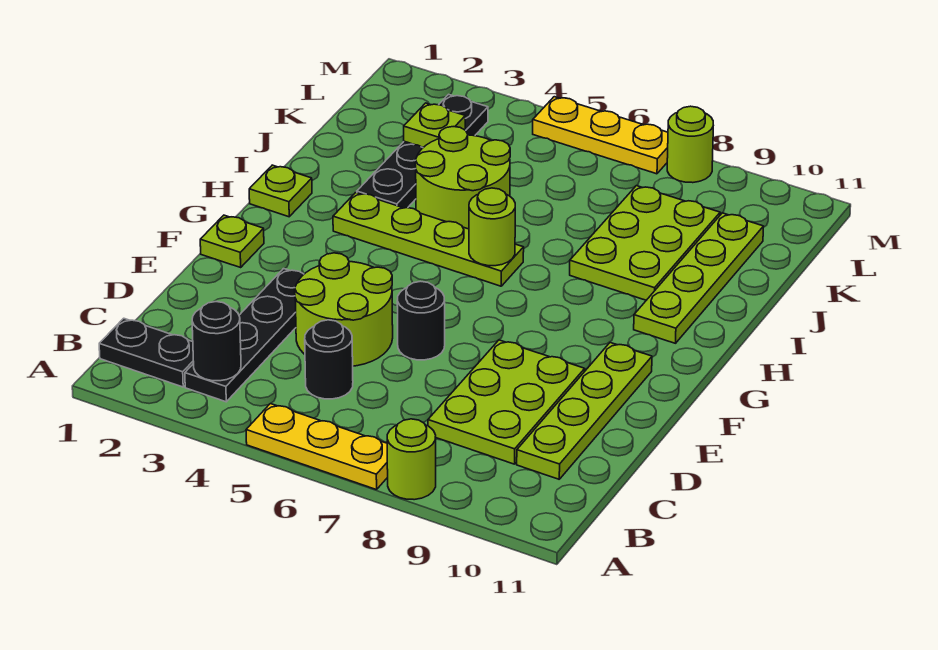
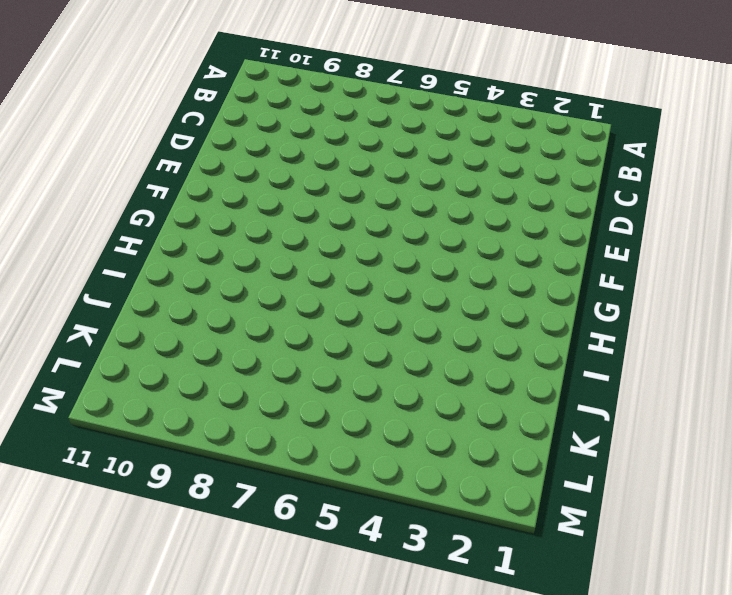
none -> yellow plate A5:A7 level 1
none -> lime round brick A8 level 1
none -> black plate B1:B2 level 1

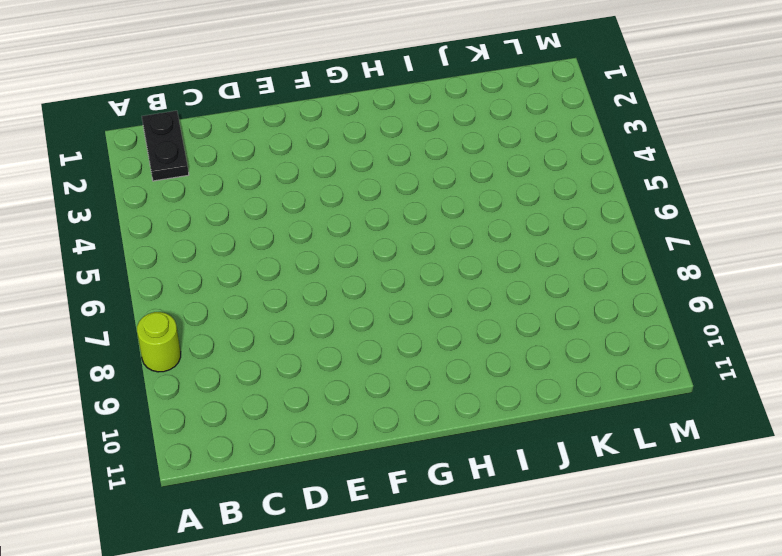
none -> yellow plate A5:A7 level 1
none -> black plate B3:E3 level 1
none -> black round brick C5 level 1

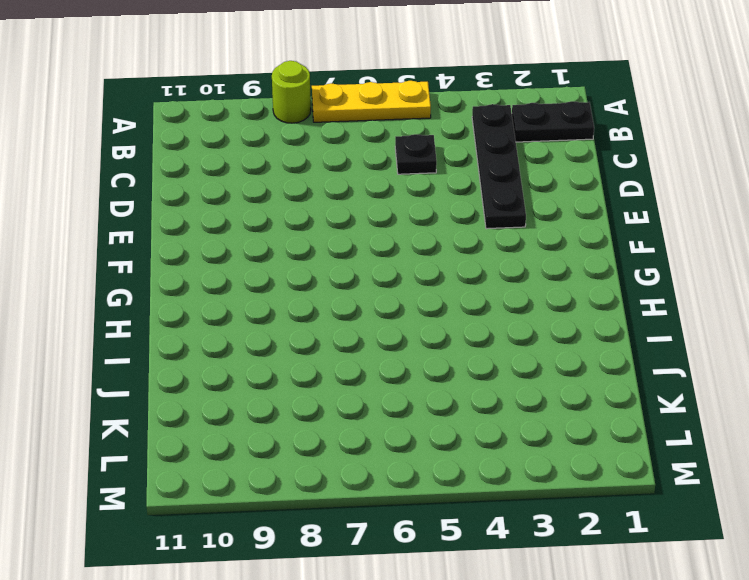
black plate C5 level 1 -> black round brick C5 level 1
none -> lime plate C8:E9 level 1
none -> lime plate C10:F10 level 1
none -> lime round brick D4:E5 level 1

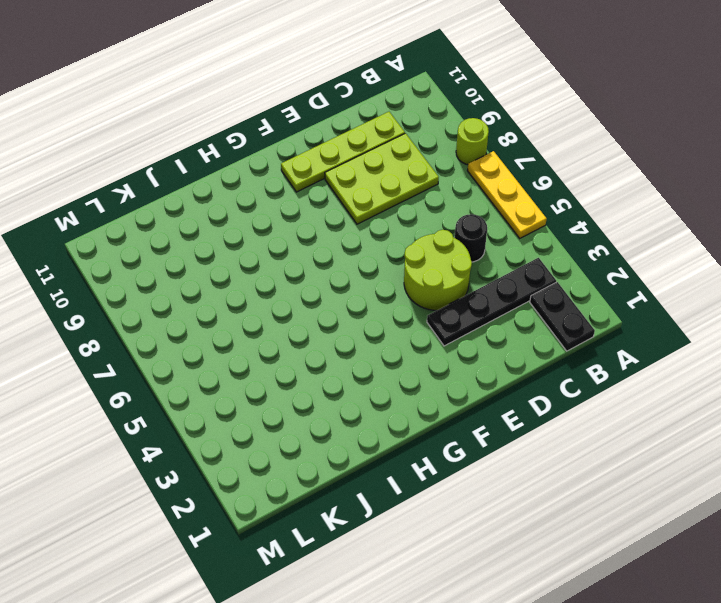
none -> black round brick E6 level 1
none -> lime plate F1 level 1
none -> lime plate H1 level 1

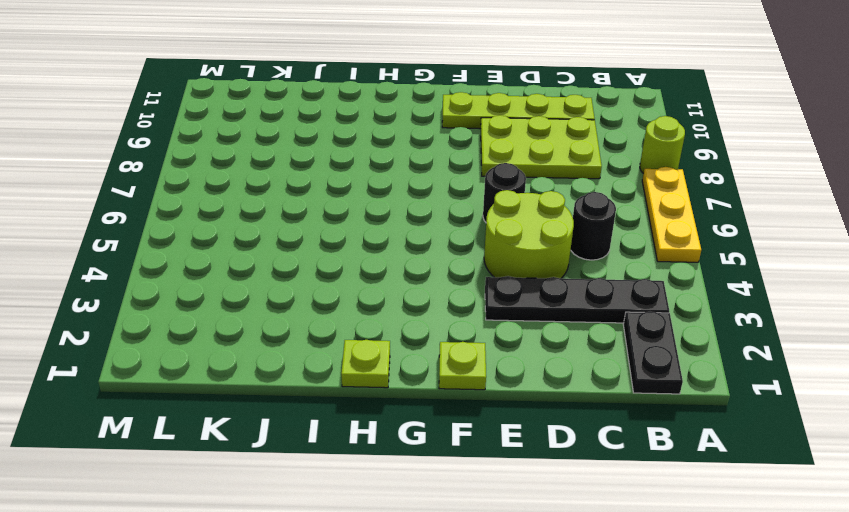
none -> lime plate H3:H6 level 1
none -> lime plate H10:K10 level 1
none -> black plate I3:L3 level 1

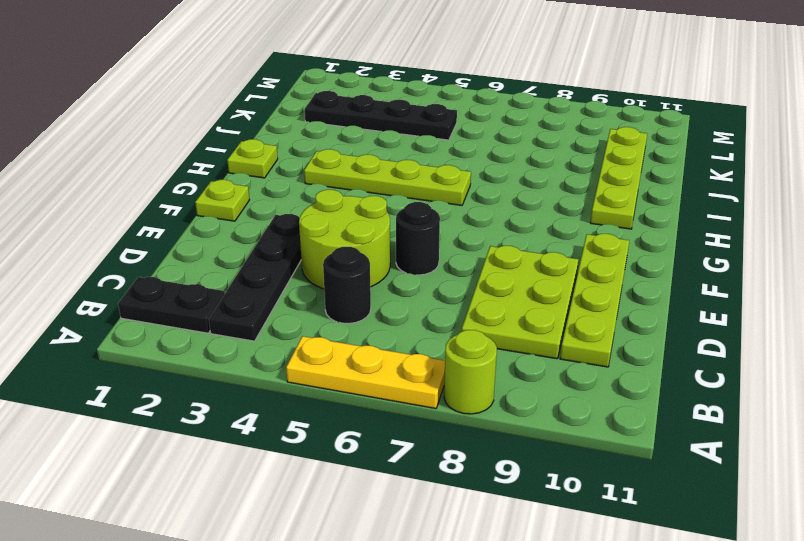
black plate K2:K5 level 1 -> black plate I3:L3 level 1
none -> lime round brick I4:J5 level 1
none -> lime plate I8:K9 level 1
none -> yellow plate M5:M7 level 1

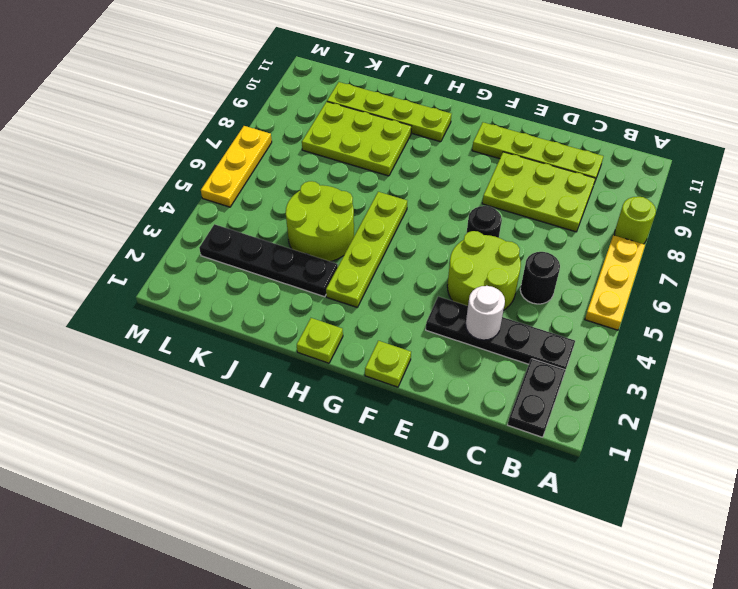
white round brick D3 level 2 -> none
none -> lime round brick M8 level 1
none -> black round brick B3 level 2
none -> lime round brick H6 level 2

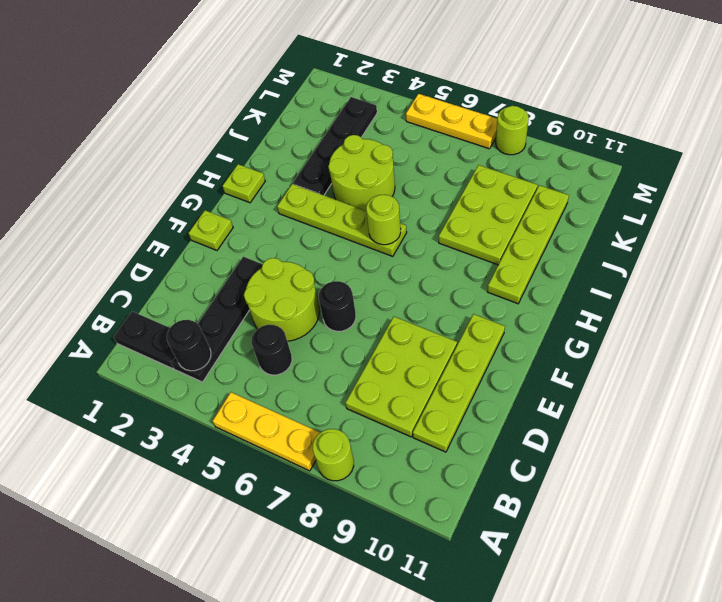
none -> lime plate K3 level 2

